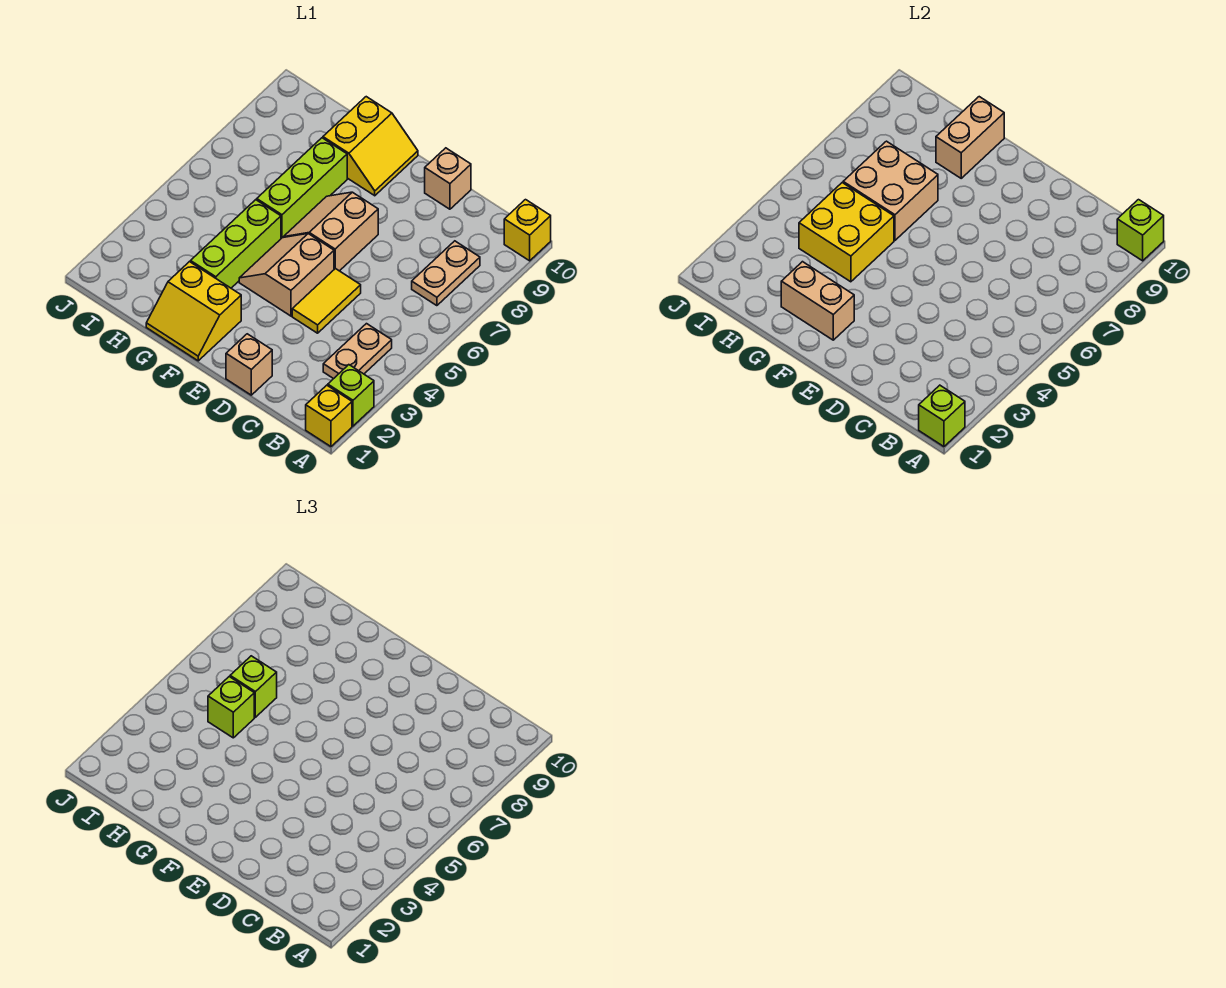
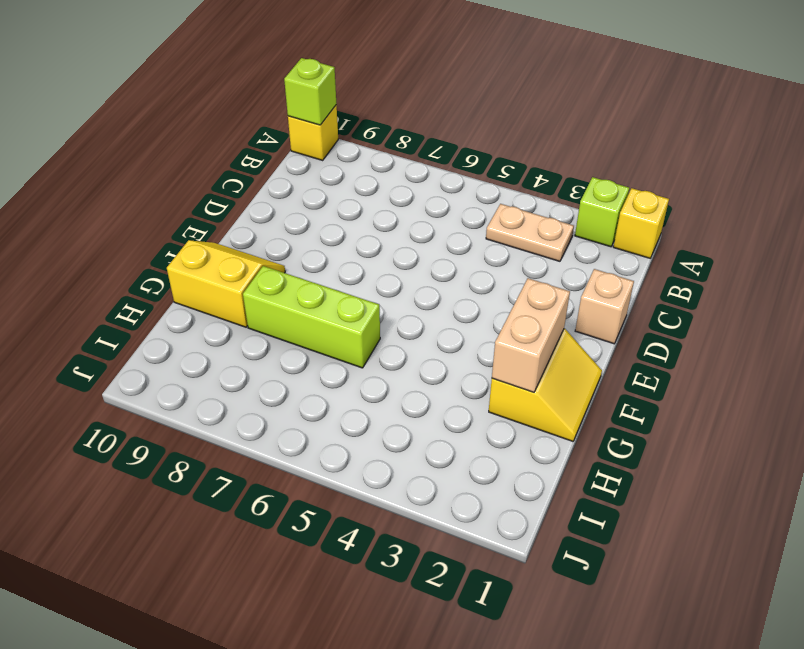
none -> tan plate B7:B8 level 1
none -> yellow tile D4:D5 level 1
none -> tan brick D10 level 1

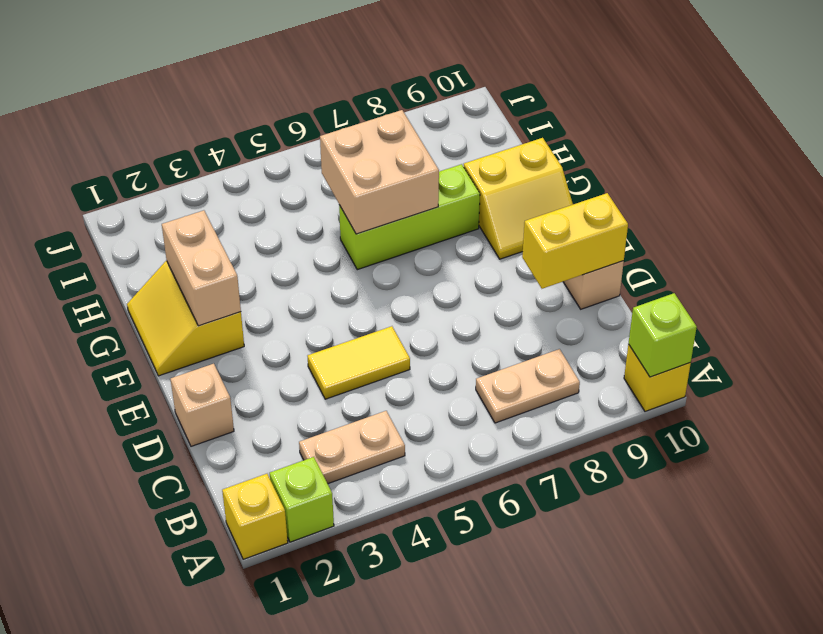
yellow brick D9:D10 level 2 -> none
none -> tan slope E4:F5 level 1 top E
none -> tan slope E6:F7 level 1 top E
none -> lime brick G3:G5 level 1

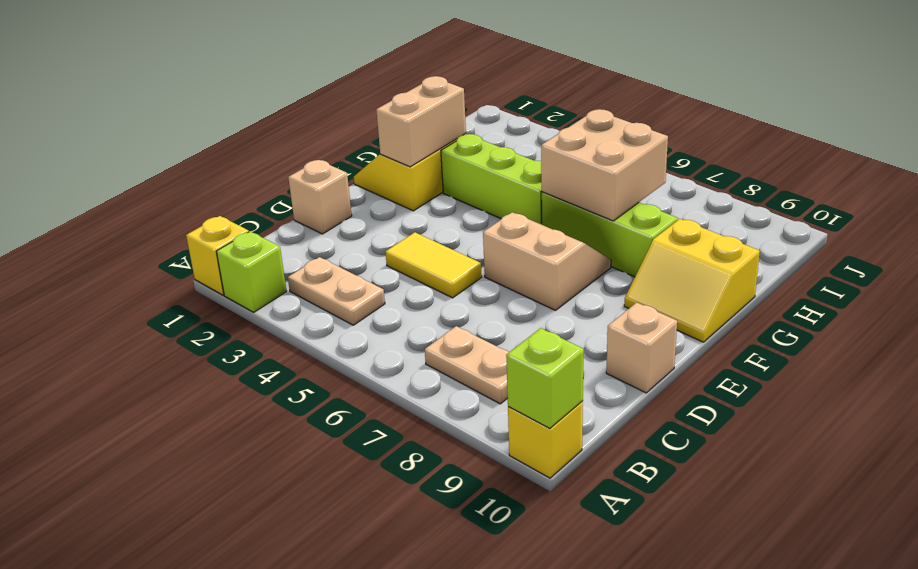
none -> tan slope E4:F5 level 1 top E
none -> lime brick A1 level 2
none -> yellow brick G4:H5 level 2

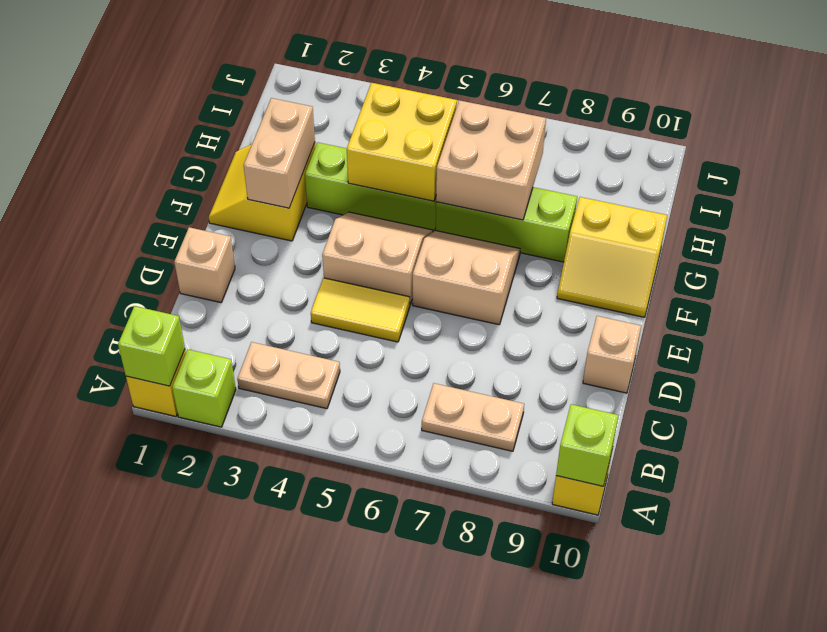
none -> tan brick G9:G10 level 2
none -> lime brick H5 level 3
none -> lime brick H6 level 3

